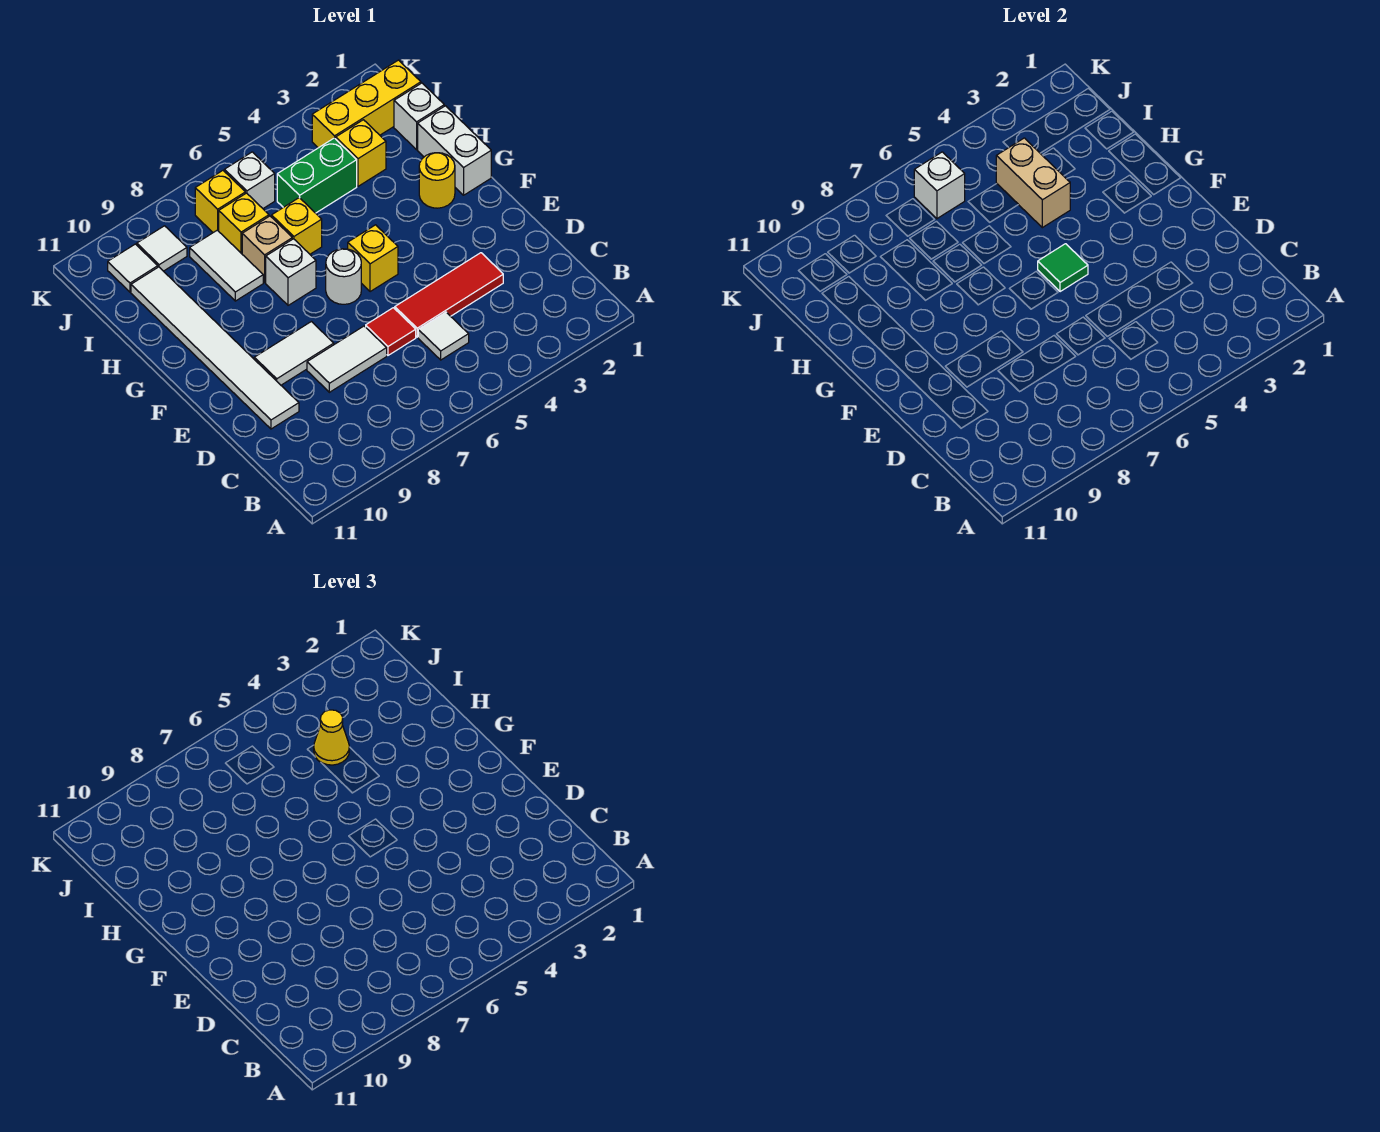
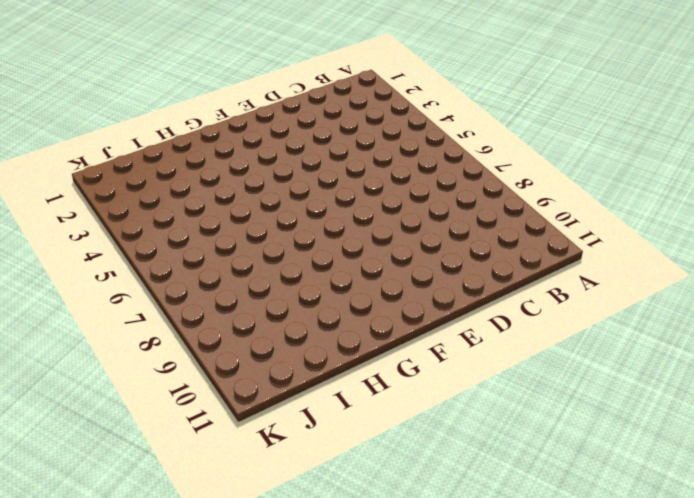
none -> white tile C5 level 1
none -> red tile D3:D5 level 1
none -> red tile D6 level 1

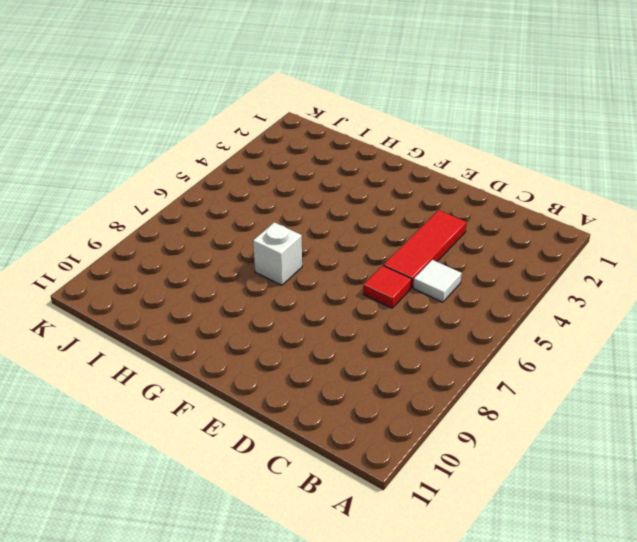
none -> white tile D7:D8 level 1
none -> white tile D10:I10 level 1
none -> white tile E8:E9 level 1

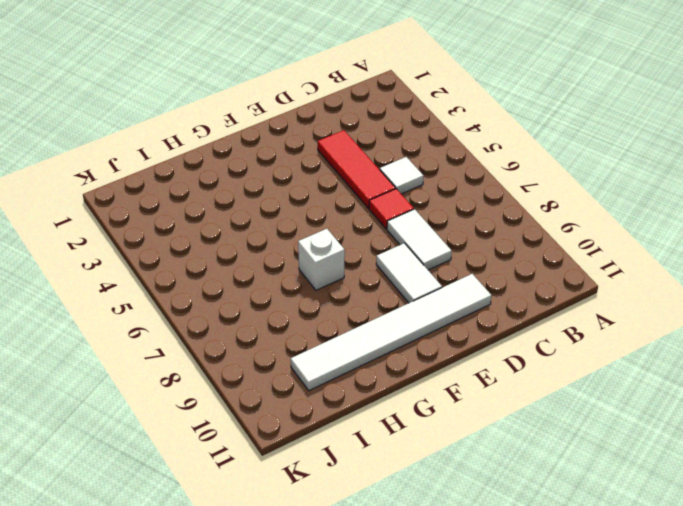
none -> yellow brick F5 level 1
none -> white round brick F6 level 1
none -> white brick G1:H1 level 1

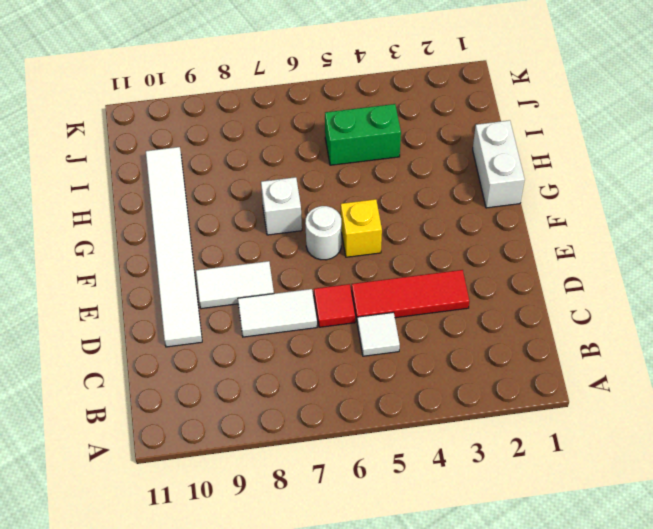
none -> yellow round brick G2 level 1
none -> yellow brick H6 level 1
none -> tan brick H7 level 1

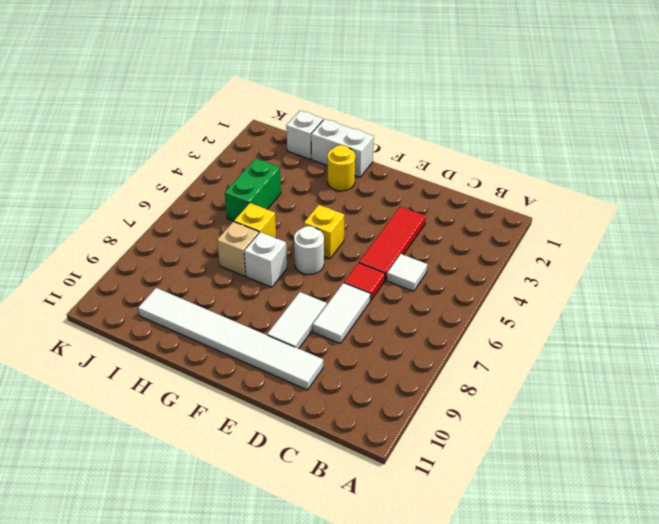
none -> white tile H8:I8 level 1
none -> yellow brick I3 level 1
none -> yellow brick I7 level 1

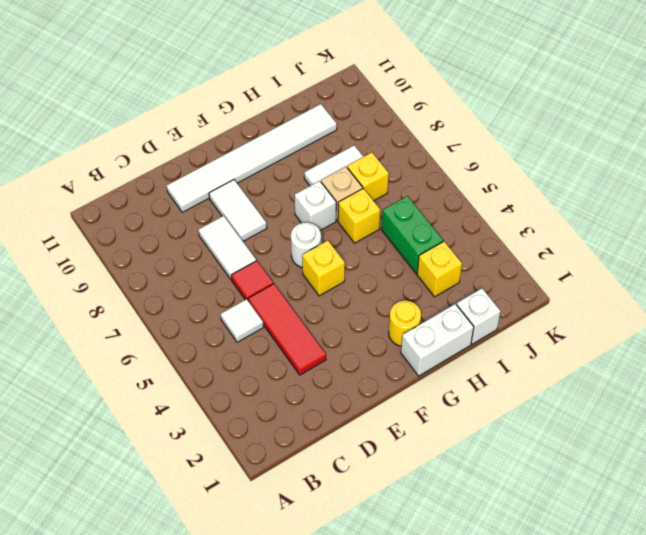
none -> yellow brick J1:J3 level 1
none -> white brick J6 level 1
none -> yellow brick J7 level 1

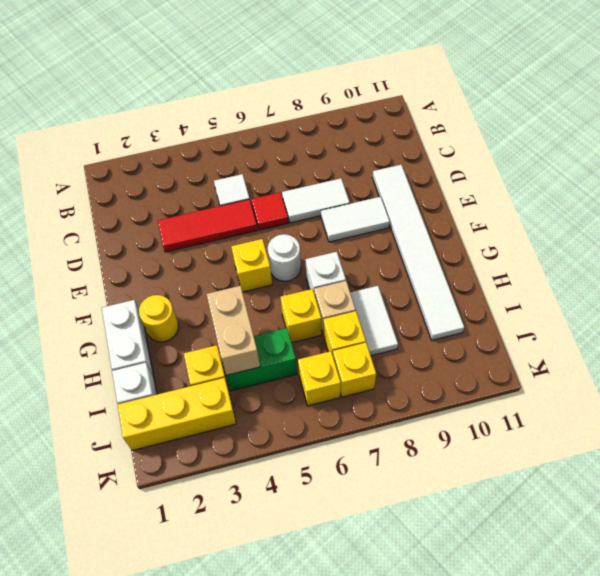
yellow brick J6 level 1 -> white brick J6 level 1
none -> white tile J9 level 1
none -> white tile J10 level 1
none -> green tile F5 level 2

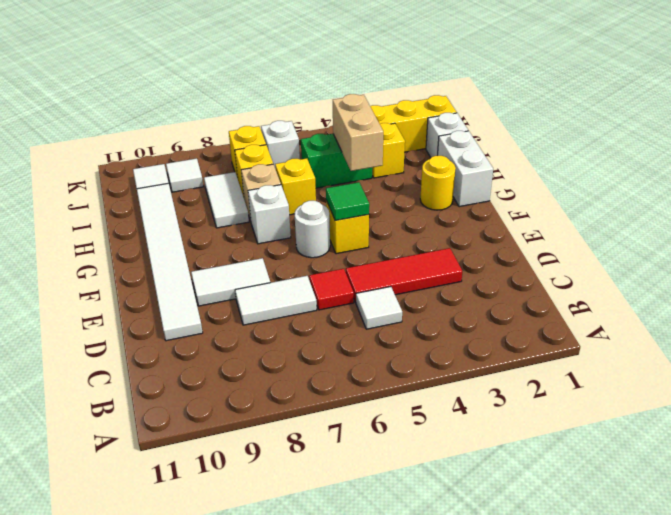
none -> white brick J6 level 2
none -> yellow cone I4 level 3

